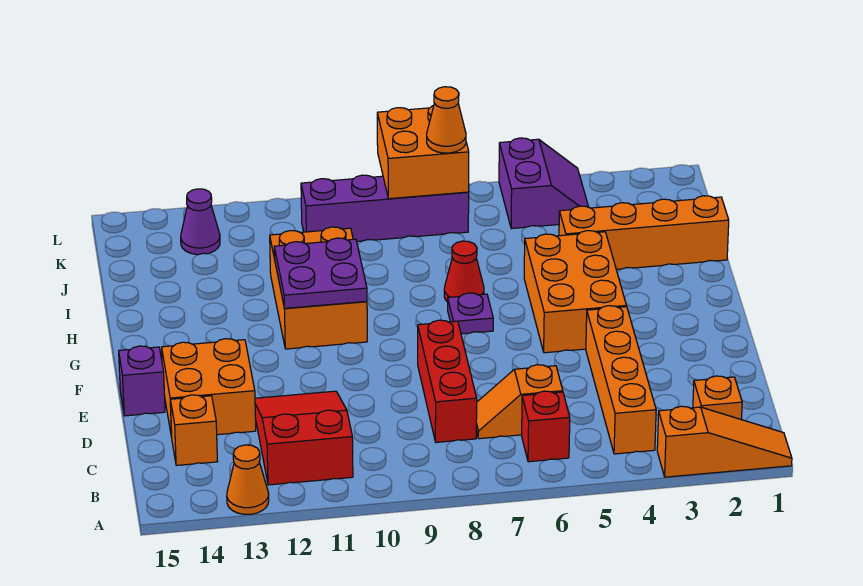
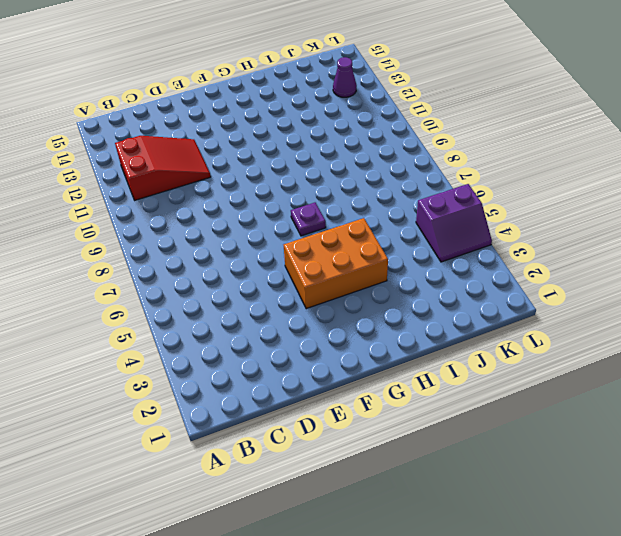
none -> orange slope A1:A3 level 1 top 3
none -> orange cone A13 level 1
none -> orange brick B2 level 1

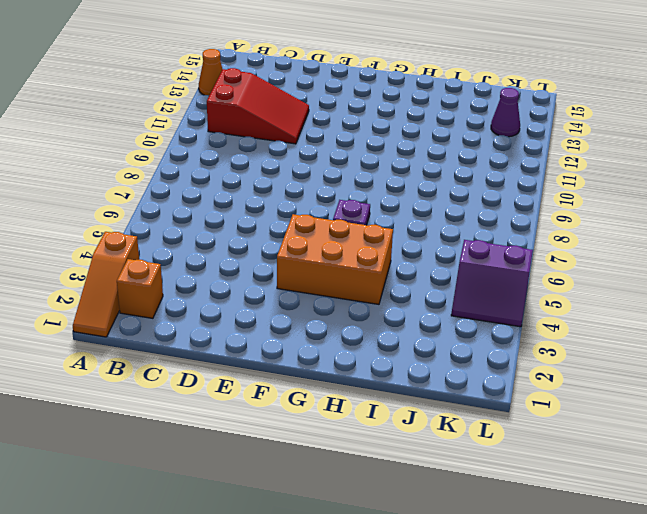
none -> orange brick B4:E4 level 1
none -> red brick B6 level 1
none -> orange slope C6:C7 level 1 top 6

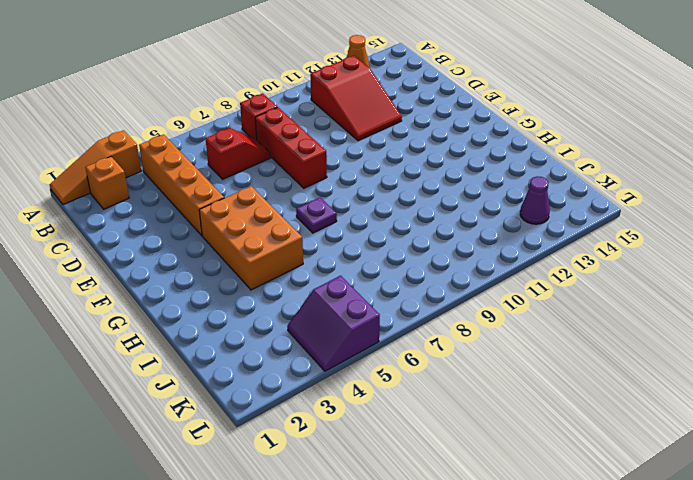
red brick B8 level 1 -> red brick B6 level 1
red slope C6:C7 level 1 top 6 -> orange slope C6:C7 level 1 top 6
none -> orange brick C14 level 1
none -> orange brick D13:E14 level 1
none -> purple brick E15 level 1

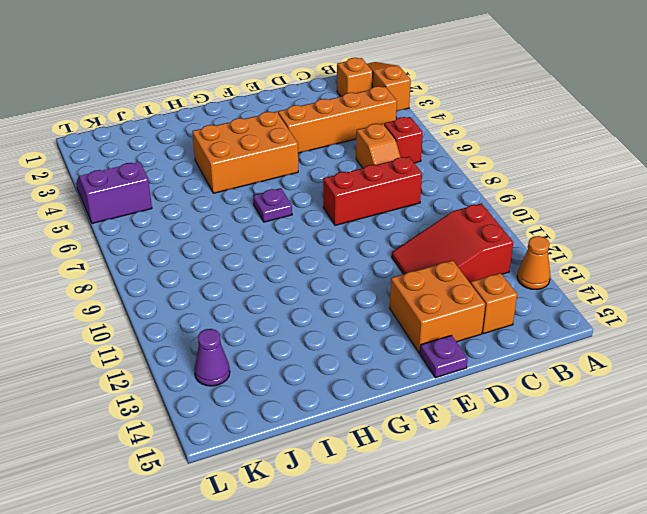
purple plate E15 level 1 -> purple brick E15 level 1
none -> orange brick G10:I11 level 1
none -> red cone H7 level 1
none -> orange brick I1:I4 level 1

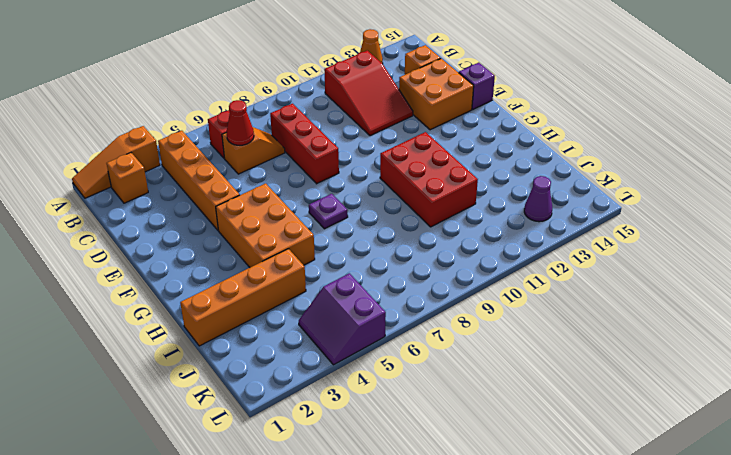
red cone C6 level 2 -> red cone H7 level 1
red brick G10:I11 level 1 -> orange brick G10:I11 level 1
none -> purple brick K7:K10 level 1
none -> purple plate G10:H11 level 2
none -> orange brick K7:L8 level 2

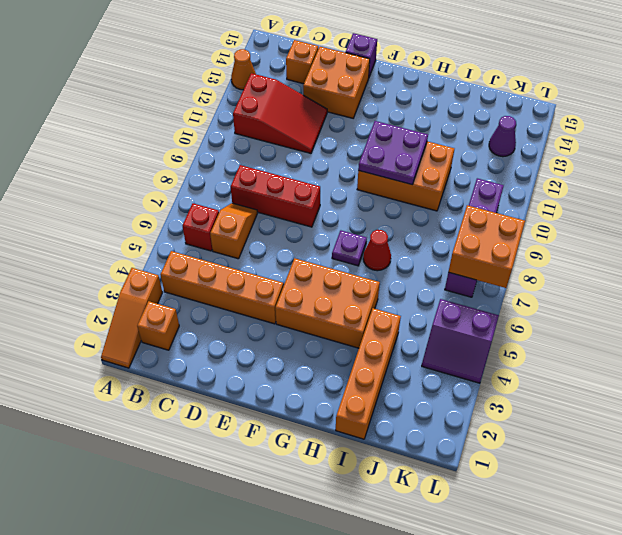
none -> orange cone K7 level 3

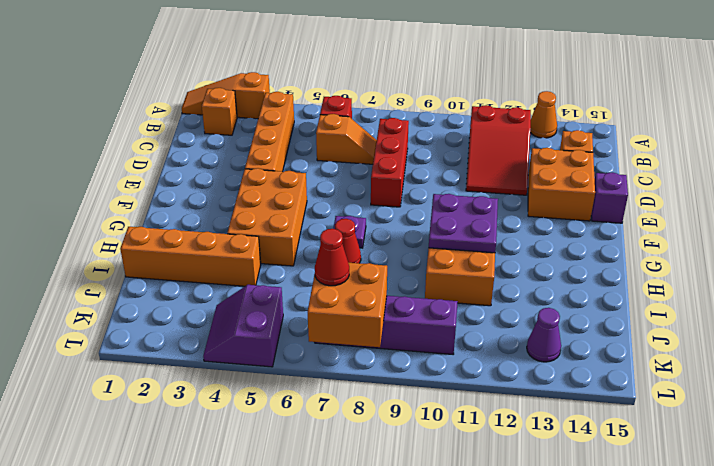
red cone K7 level 3 -> orange cone K7 level 3

